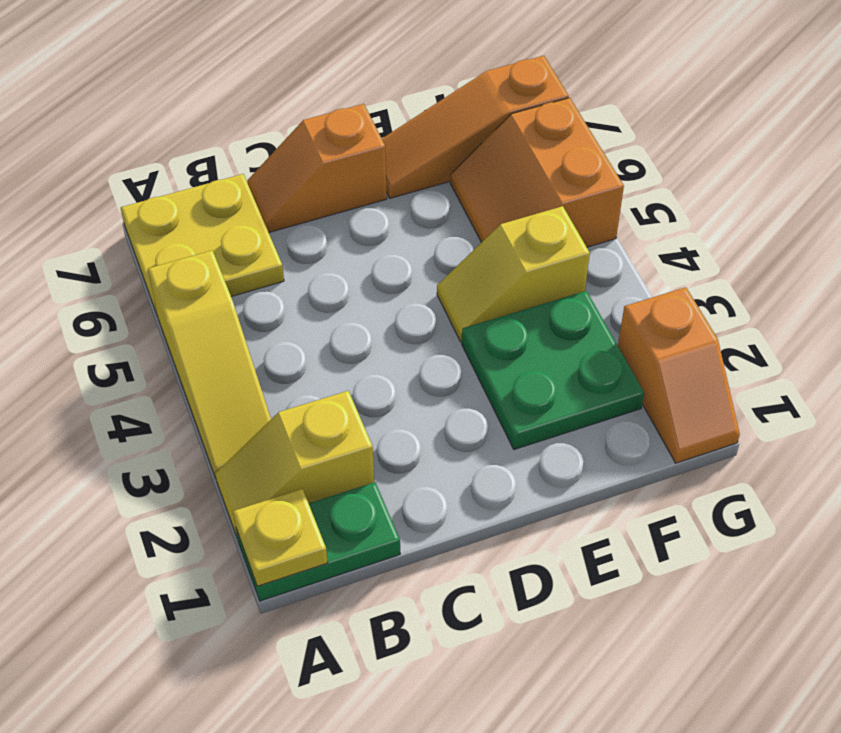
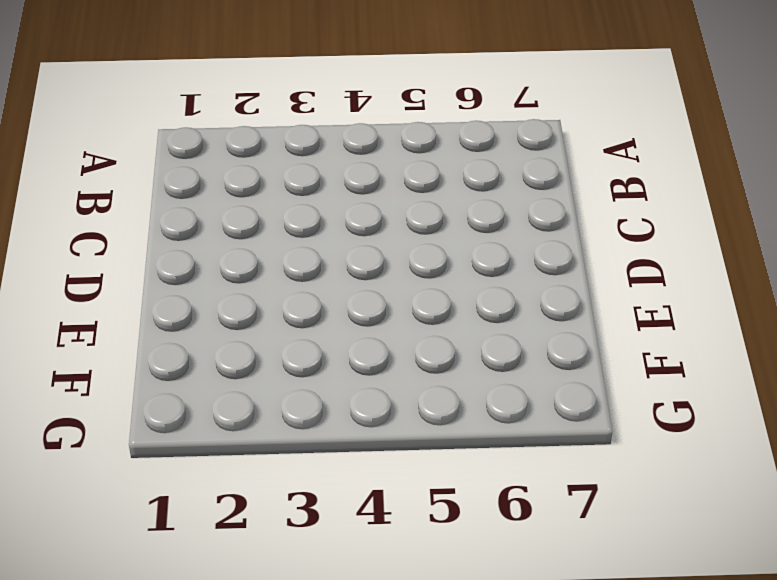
none -> green plate A1:B1 level 1
none -> yellow slope A2:B2 level 1 top B

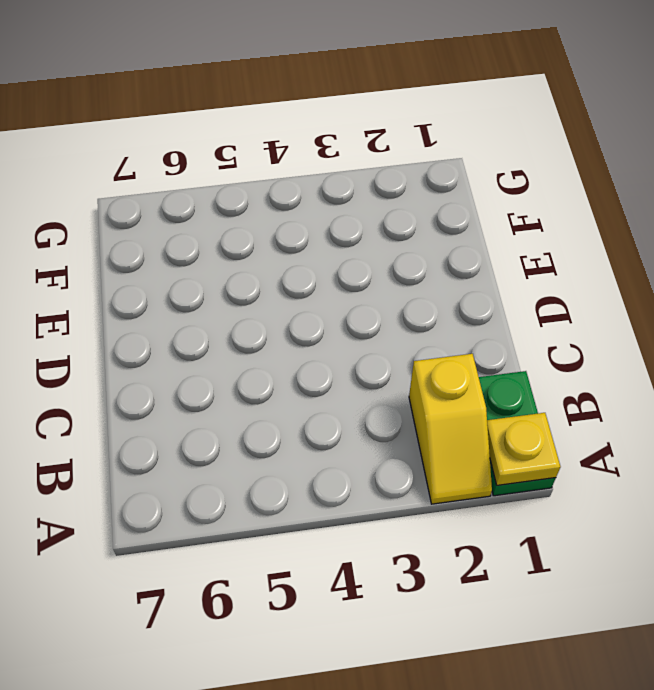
none -> yellow slope A3:A5 level 1 top 5
none -> yellow plate A6:B7 level 1

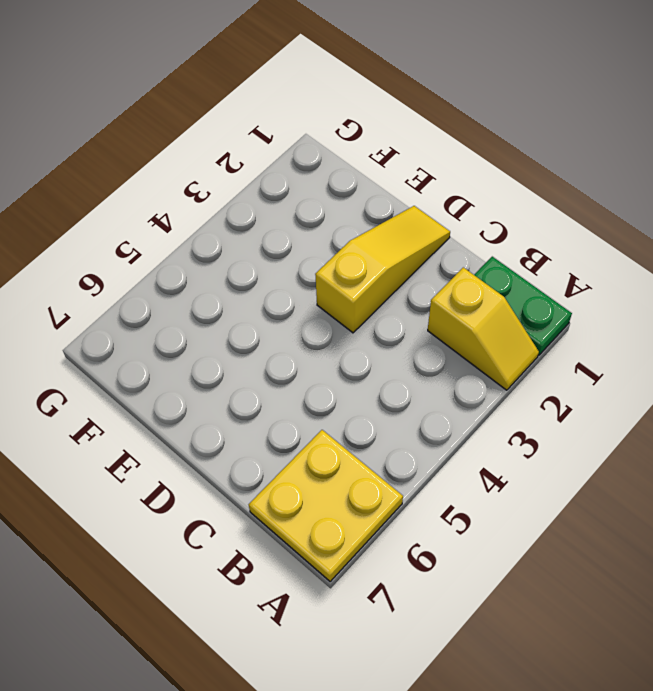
yellow slope D1:D3 level 1 top 3 -> yellow slope A3:A5 level 1 top 5
none -> orange slope C7:D7 level 1 top D
none -> green plate E2:F3 level 1

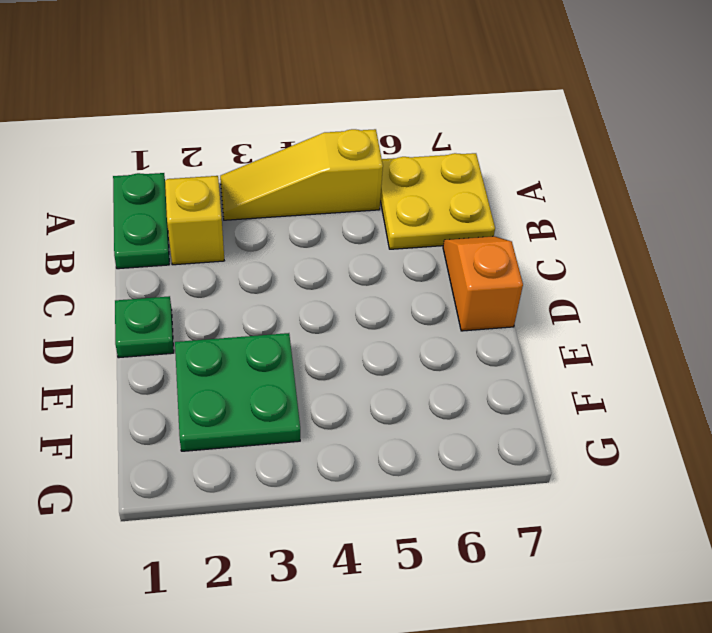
green plate D1 level 1 -> none
none -> yellow slope E4:F4 level 1 top F
none -> orange slope E7:G7 level 1 top G

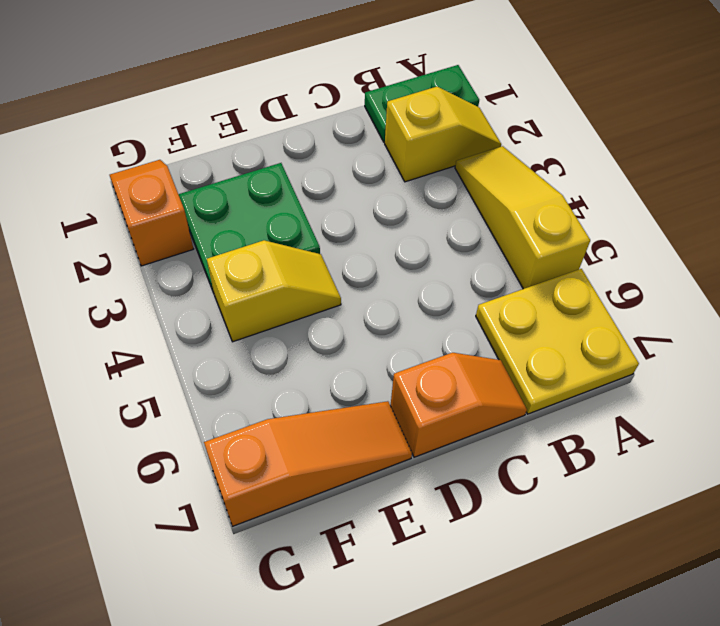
none -> orange slope F5:G6 level 1 top G
none -> yellow plate A1 level 2

